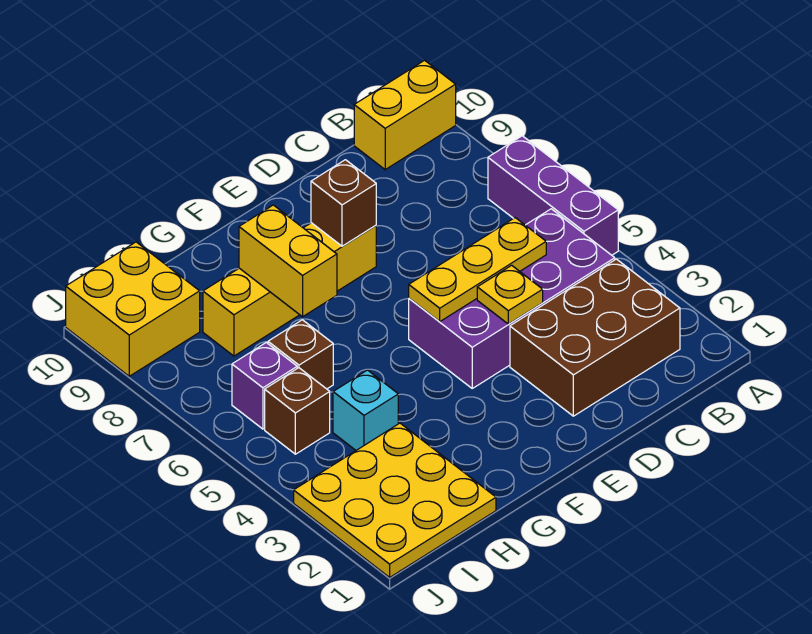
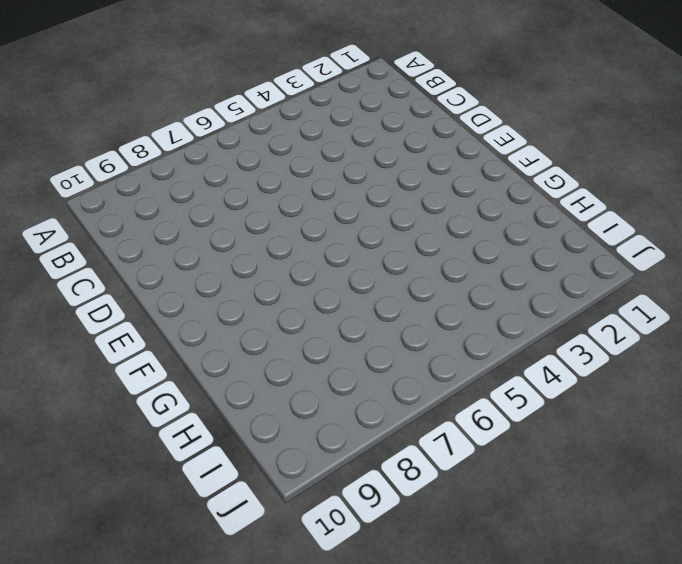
none -> purple brick A5:A7 level 1
none -> yellow brick A10:B10 level 1
none -> brown brick B2:D3 level 1

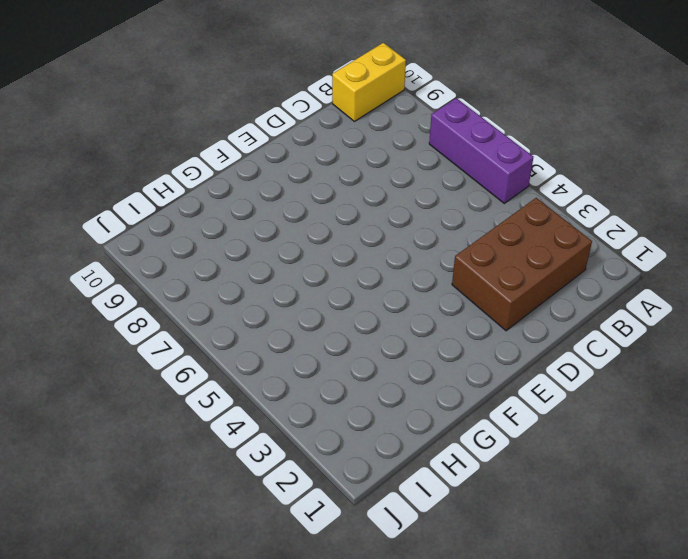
none -> purple brick B4:E5 level 1
none -> yellow brick E8:H8 level 1
none -> yellow plate H1:J3 level 1

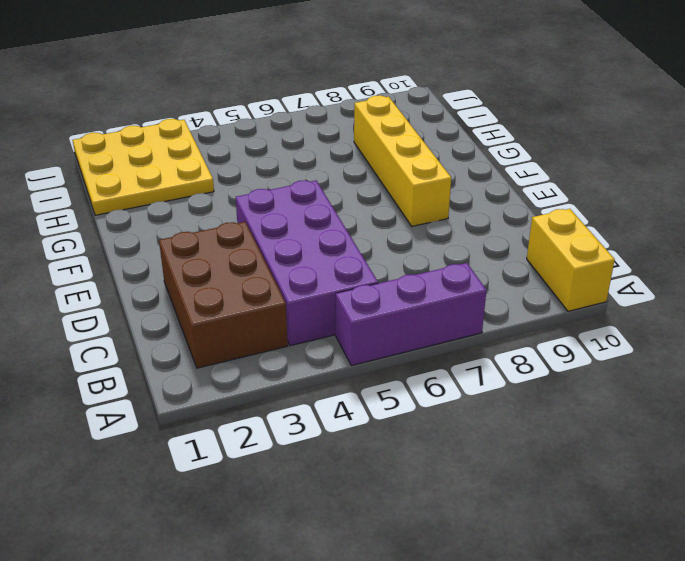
none -> cyan brick H4 level 1
none -> brown brick H6 level 1
none -> brown brick I5 level 1

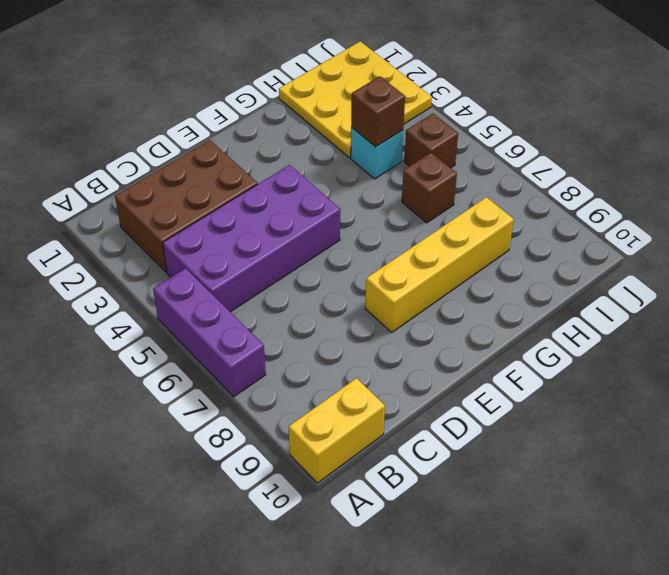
brown brick H4 level 2 -> brown brick E8 level 2
none -> purple brick I6 level 1
none -> yellow brick I9:J10 level 1
none -> yellow plate C5:E5 level 2

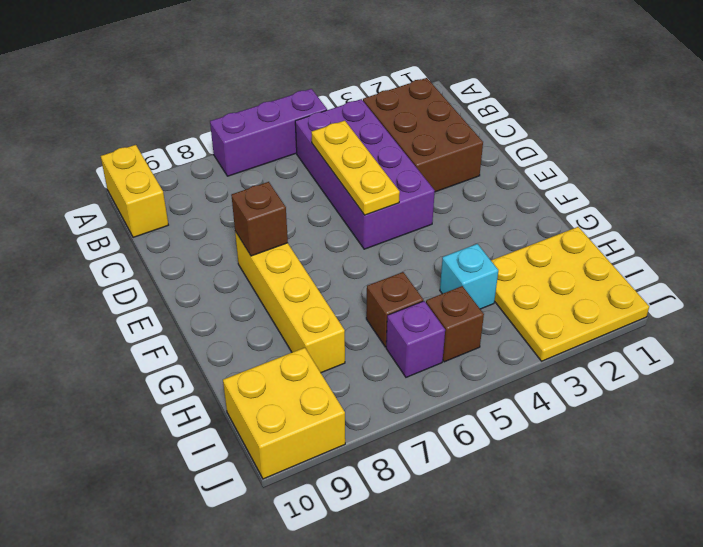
none -> yellow plate D4 level 2
none -> yellow brick G7:G8 level 2

